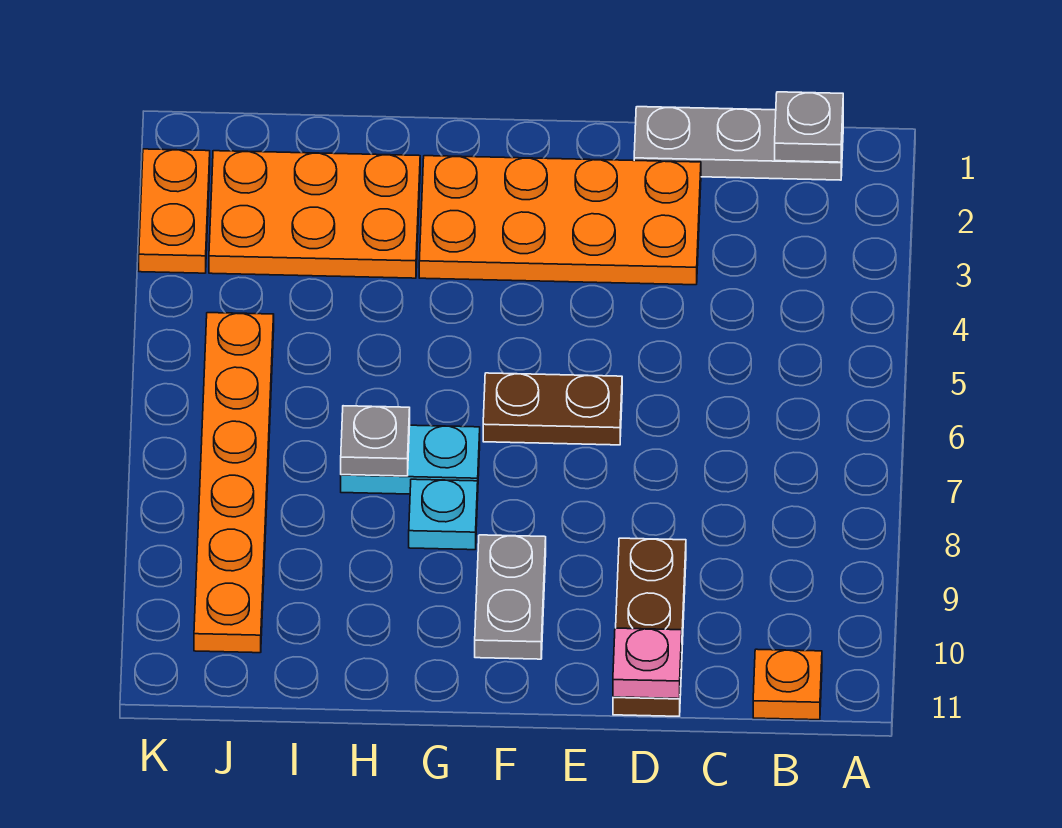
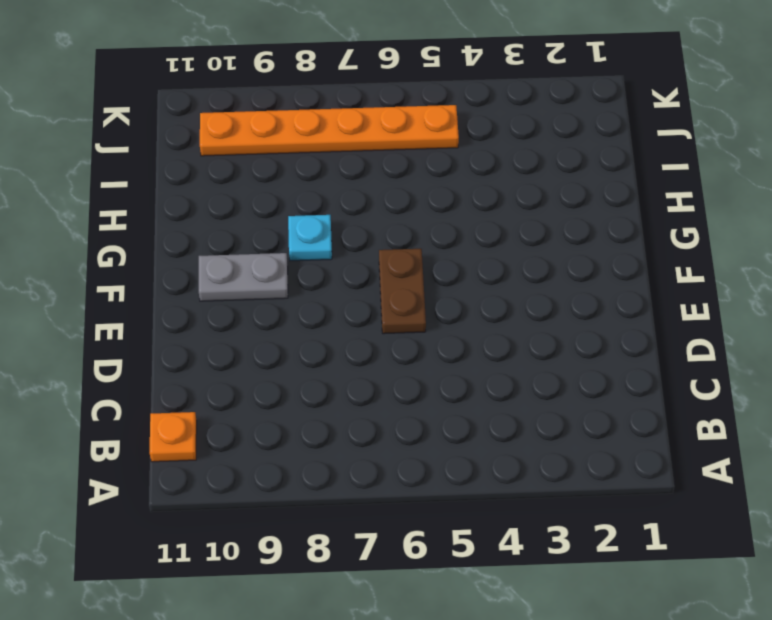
none -> grey plate B1:D1 level 1
none -> orange plate D2:G3 level 1
none -> brown plate D9:D11 level 1

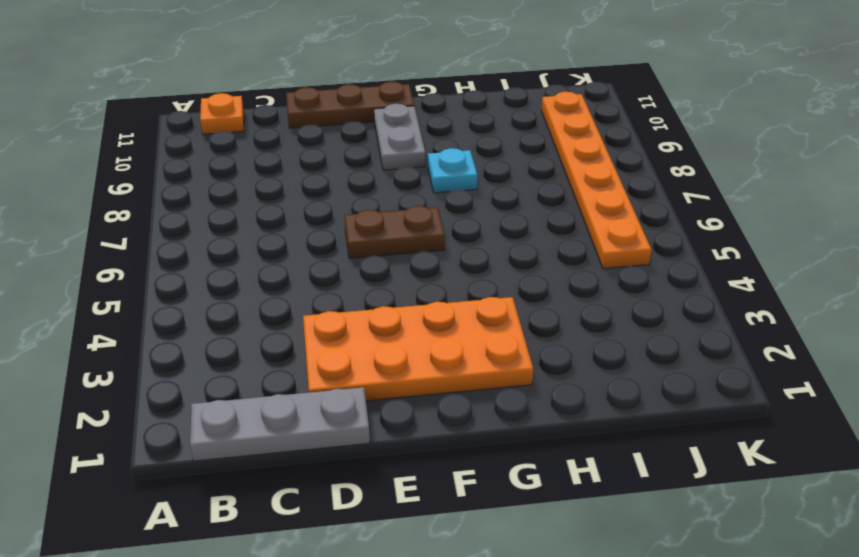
brown plate D11:F11 level 1 -> brown plate D9:D11 level 1
none -> cyan plate G7:H7 level 1
none -> orange plate H2:J3 level 1
none -> orange plate K2:K3 level 1

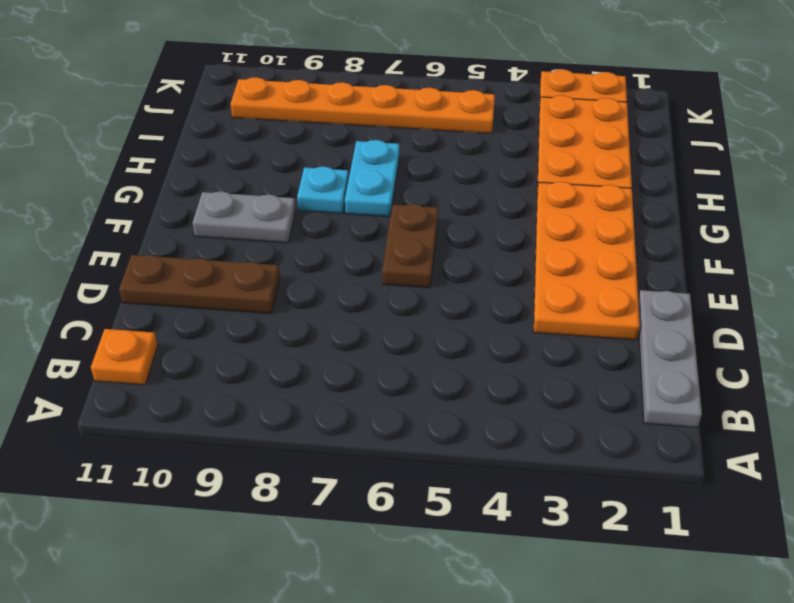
none -> grey plate B1 level 2
none -> pink plate D11 level 2
none -> grey plate H7 level 2

